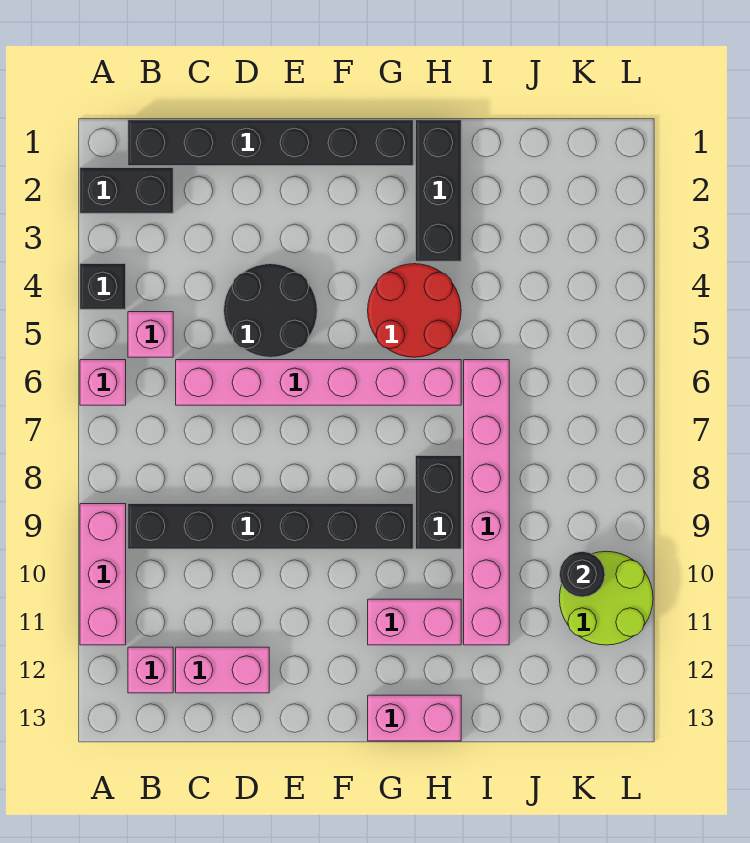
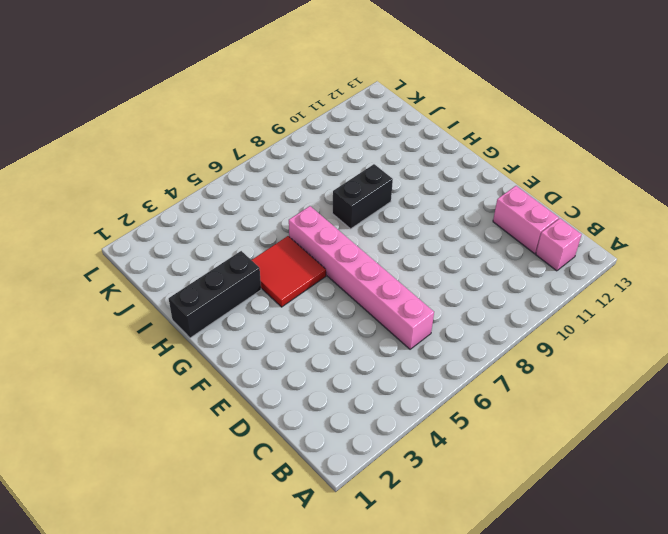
red tile G4:H5 level 1 -> red round brick G4:H5 level 1
none -> black brick A2:B2 level 1
none -> black brick A4 level 1
none -> pink brick A6 level 1

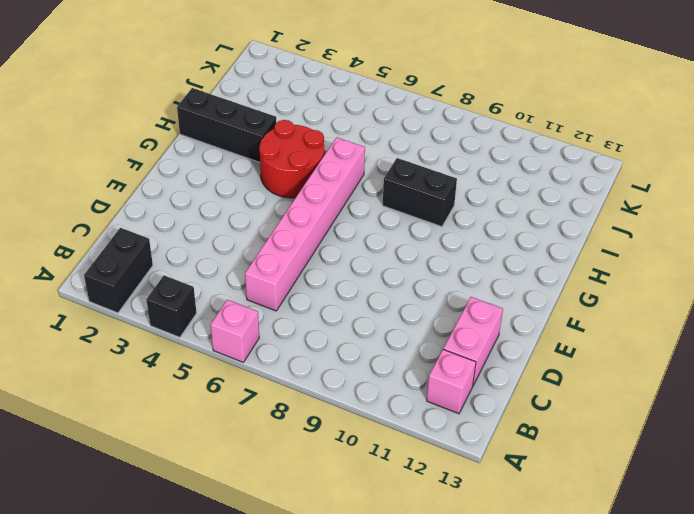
none -> pink brick A9:A11 level 1
none -> black brick B1:G1 level 1
none -> pink brick B5 level 1

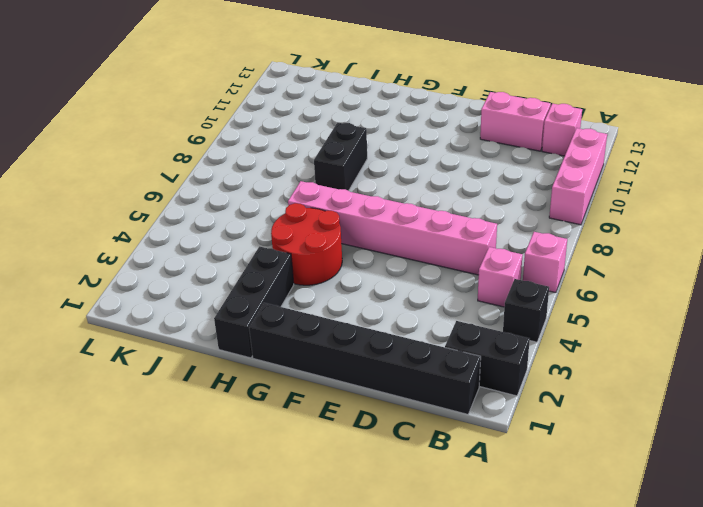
none -> black brick B9:G9 level 1
none -> black round brick D4:E5 level 1
none -> pink brick G11:H11 level 1

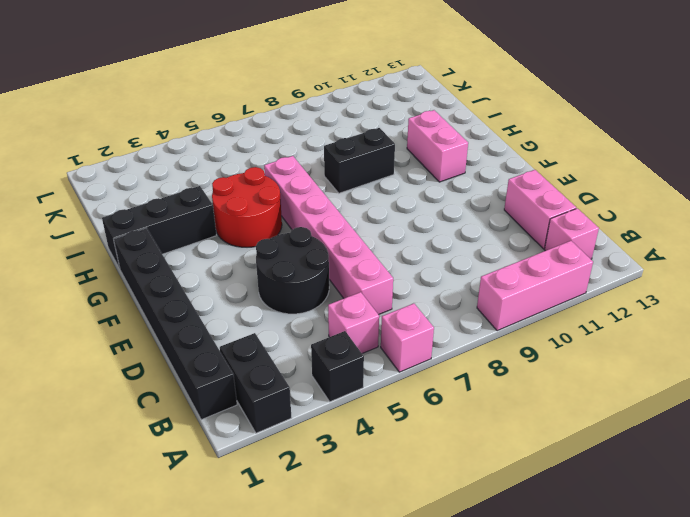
none -> black brick B9:G9 level 1
none -> pink brick G13:H13 level 1
none -> pink brick I6:I11 level 1

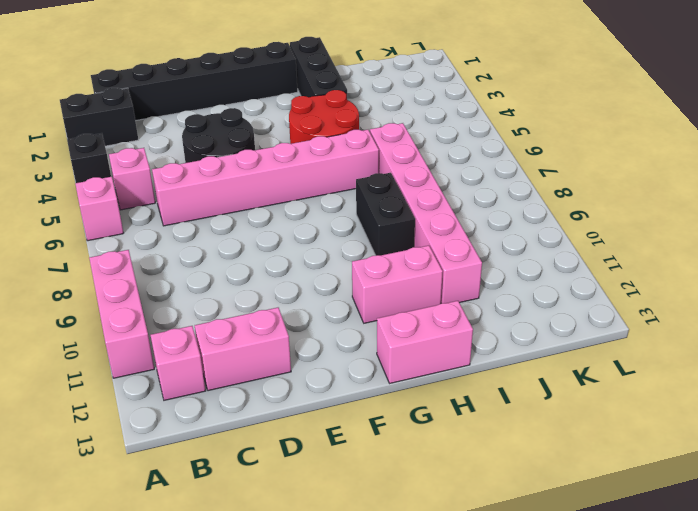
none -> black brick B9:G9 level 1
none -> lime round brick K10:L11 level 1
none -> black round brick K10 level 2

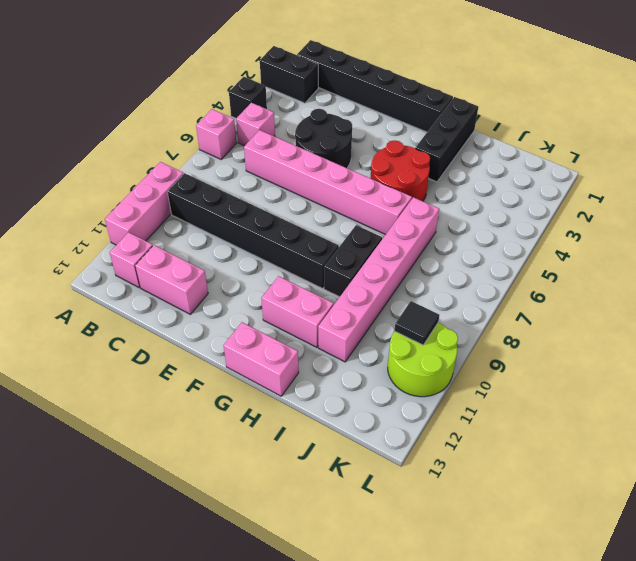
black tile K10 level 2 -> black round brick K10 level 2

